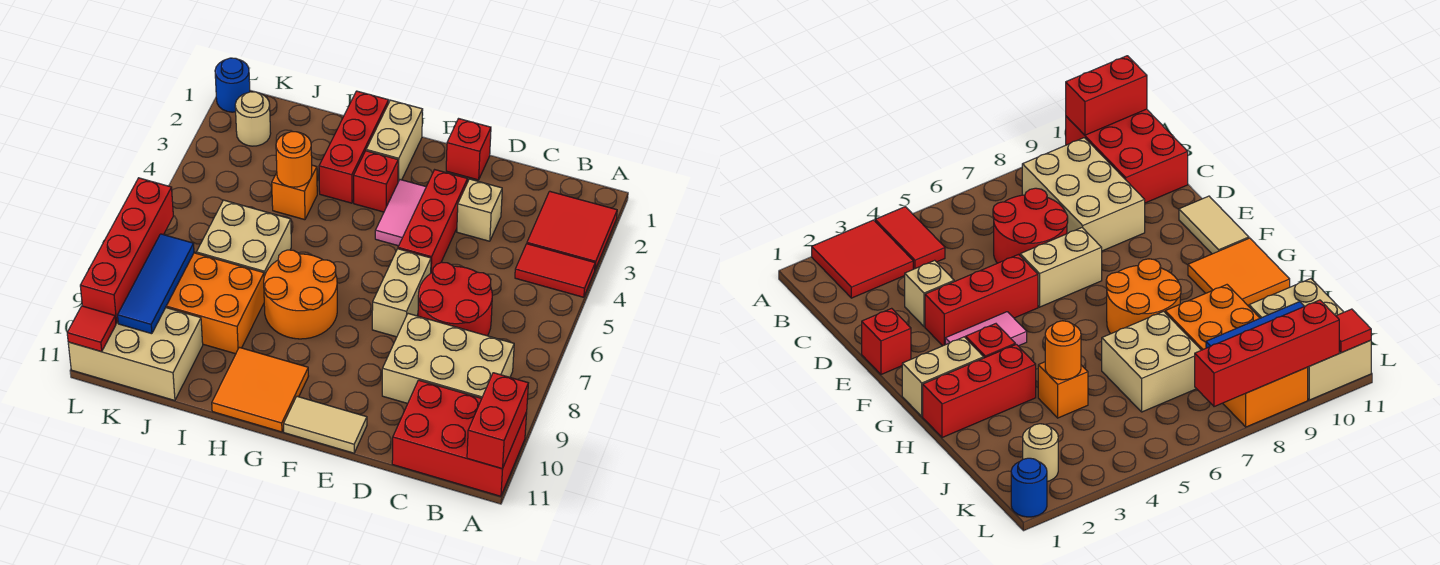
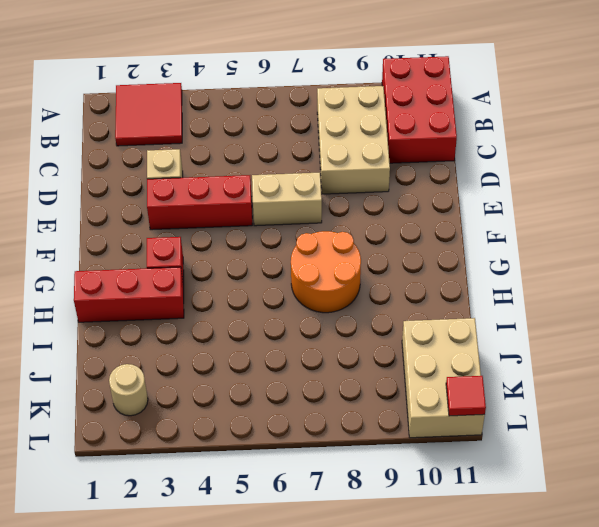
none -> red tile A4:B4 level 1
none -> red round brick C6:D7 level 1
none -> red brick E1 level 1

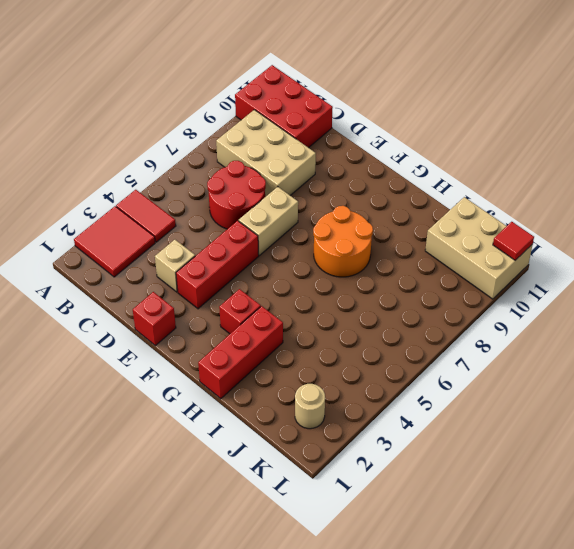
none -> tan tile E11:F11 level 1
none -> pink tile F3:F4 level 1
none -> tan brick G1:G2 level 1

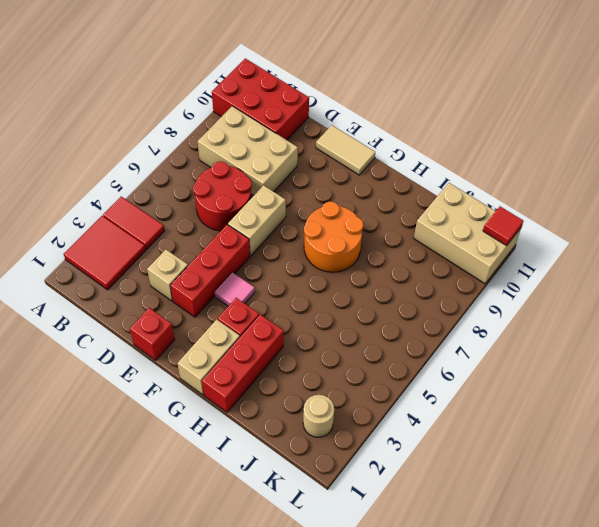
pink tile F4 level 1 -> pink tile F3:F4 level 1
none -> orange tile G10:H11 level 1
none -> orange brick I4 level 1
none -> tan brick I6:J7 level 1

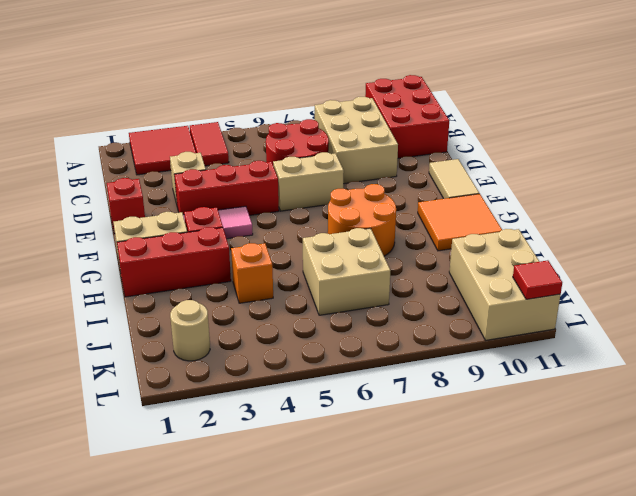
none -> orange brick I8:L9 level 1
none -> blue round brick L1 level 1
none -> red brick A10:A11 level 2

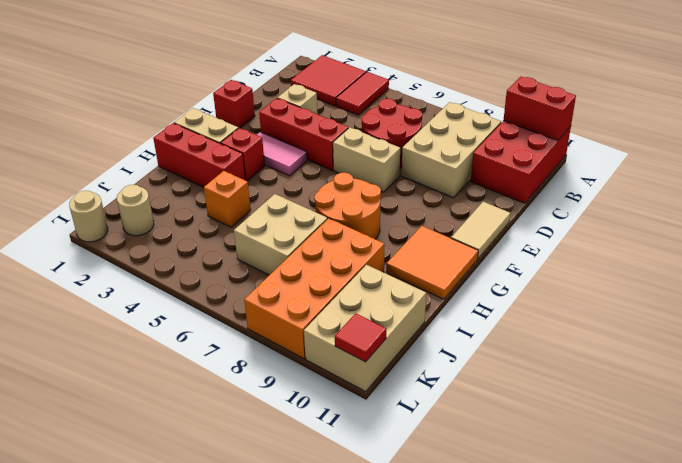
tan round brick L1 level 1 -> blue round brick L1 level 1
none -> orange round brick I4 level 2
none -> blue tile K8:K10 level 2
none -> red brick L7:L10 level 2

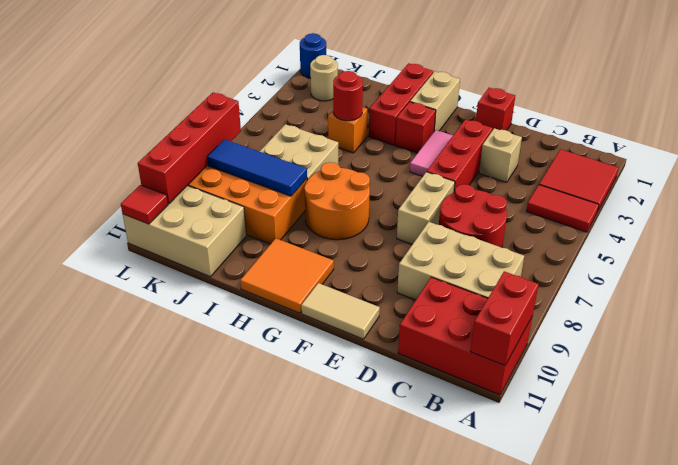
red round brick I4 level 2 -> orange round brick I4 level 2
blue tile I8:K8 level 2 -> blue tile K8:K10 level 2

